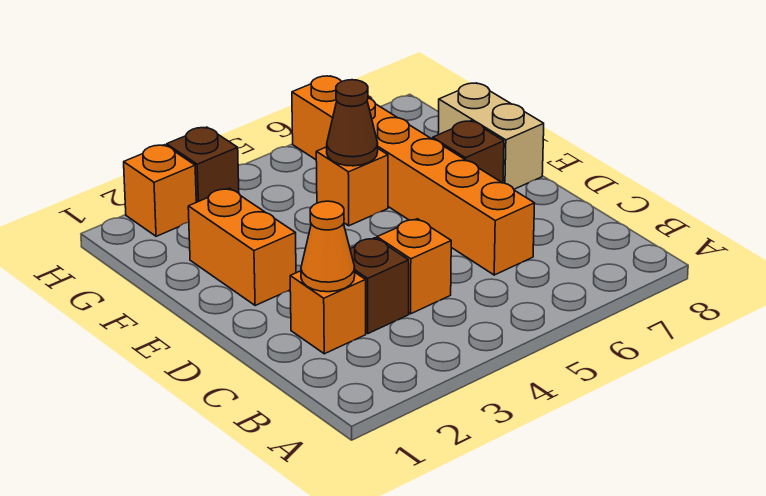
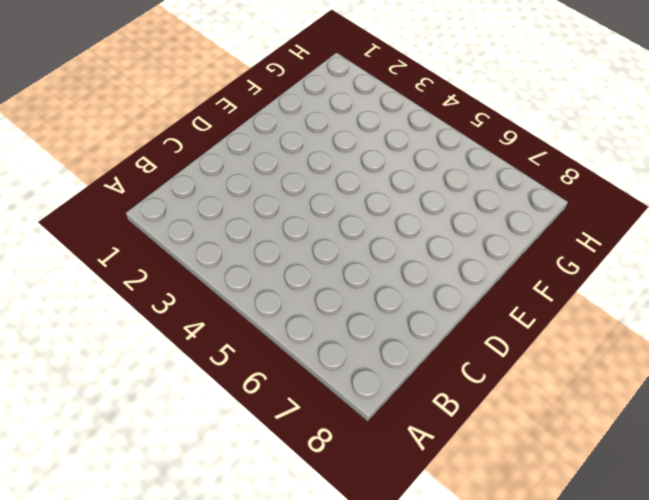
none -> orange brick C2 level 1
none -> brown brick C3 level 1
none -> orange brick C4 level 1

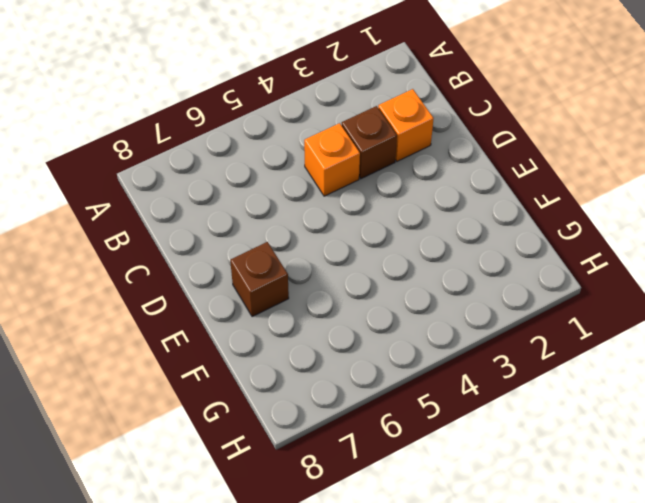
none -> orange brick C6:H6 level 1
none -> orange brick E2:F2 level 1
none -> tan brick E8:F8 level 1

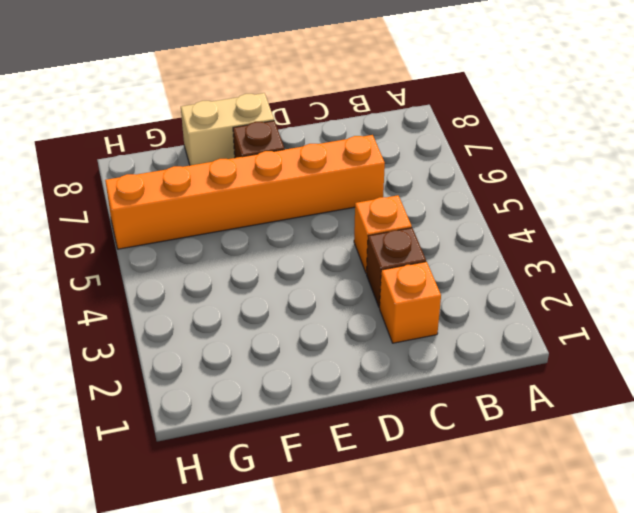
none -> orange brick E2:F2 level 1
none -> orange brick F5 level 1
none -> orange brick H2 level 1

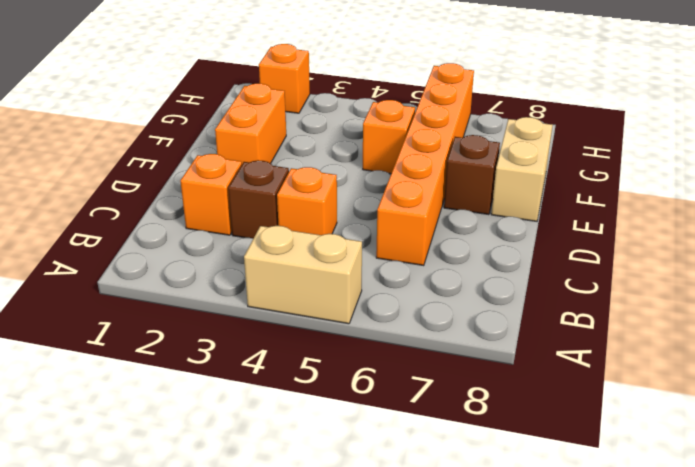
tan brick A4:A5 level 1 -> none
none -> brown brick H3 level 1
none -> orange cone C2 level 2
none -> brown cone F5 level 2

